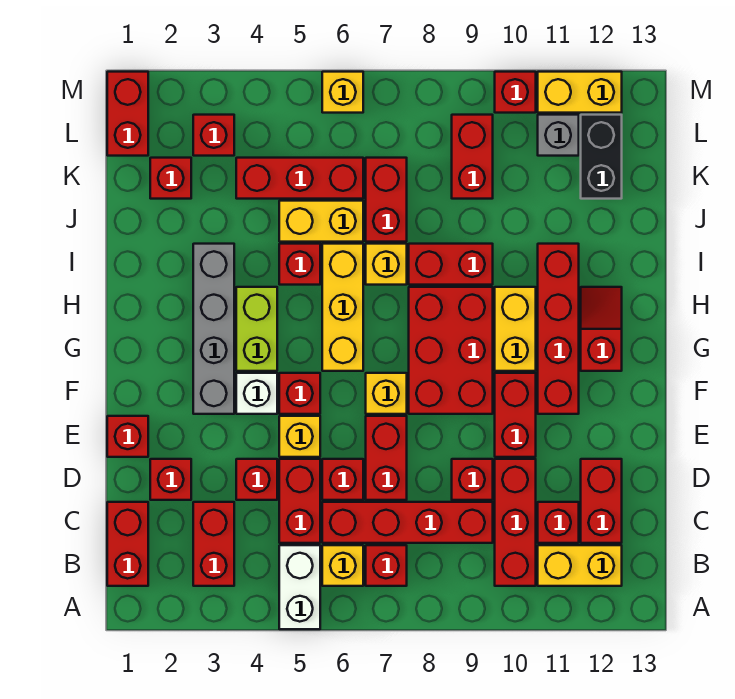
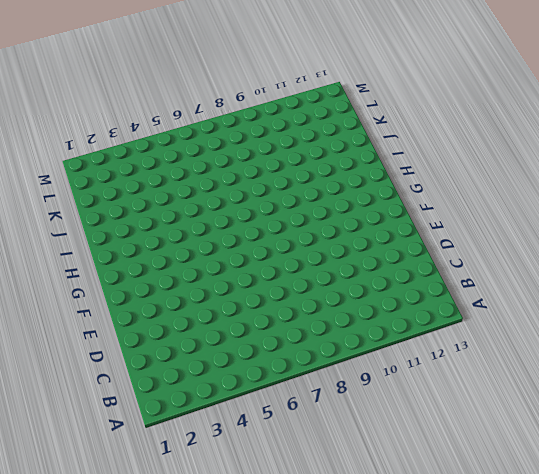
none -> white brick A5:B5 level 1
none -> red brick B1:C1 level 1
none -> red brick B3:C3 level 1
none -> yellow brick B6 level 1

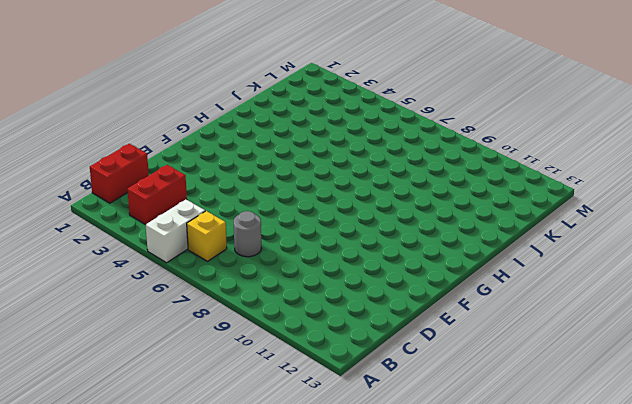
grey round brick C7 level 1 -> red brick C6:C9 level 1
none -> red brick B7 level 1
none -> red brick B10:D10 level 1
none -> yellow brick B11:B12 level 1
none -> red brick C5:D5 level 1

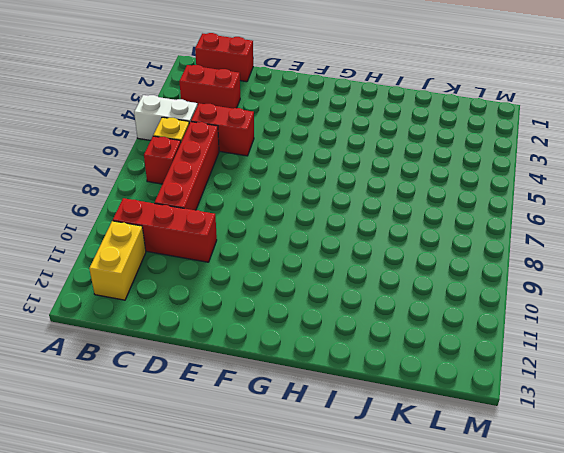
none -> red brick C11 level 1
none -> red brick C12:D12 level 1
none -> red brick D2 level 1
none -> red brick D4 level 1

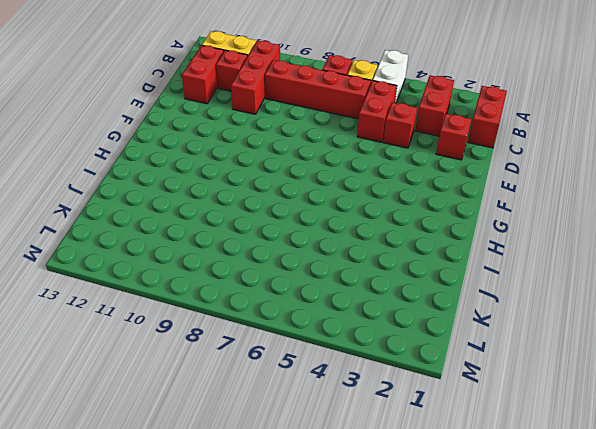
none -> red brick D6 level 1
none -> red brick D7:E7 level 1
none -> red brick D9 level 1
none -> red brick E1 level 1

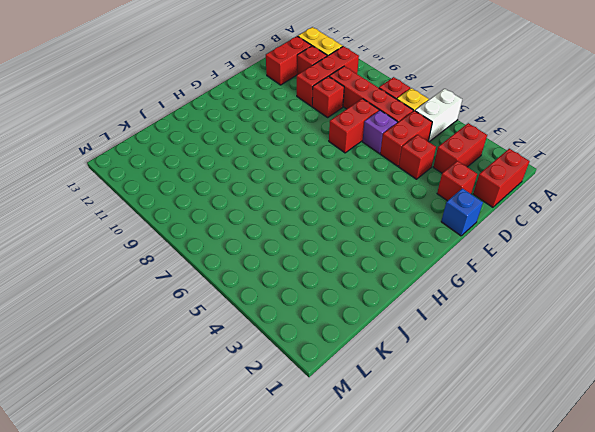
purple brick D6 level 1 -> red brick D6 level 1
blue brick E1 level 1 -> red brick E1 level 1
none -> yellow brick E5 level 1
none -> red brick E10:F10 level 1
none -> grey brick F3:I3 level 1
none -> white brick F4 level 1

